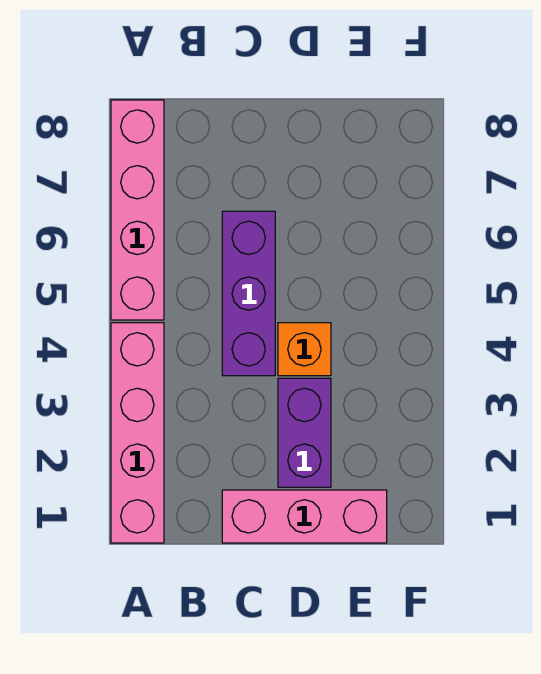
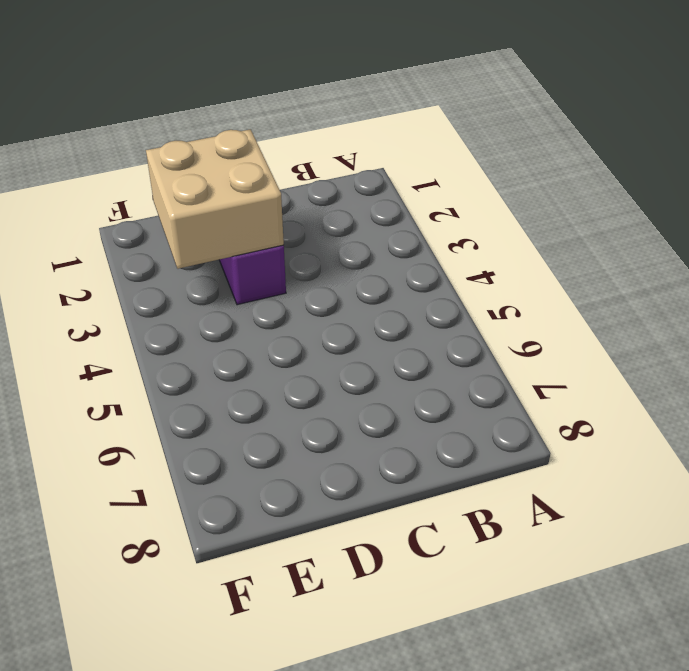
tan brick D2:E3 level 2 -> none
none -> pink brick A1:A4 level 1
none -> pink brick A5:A8 level 1

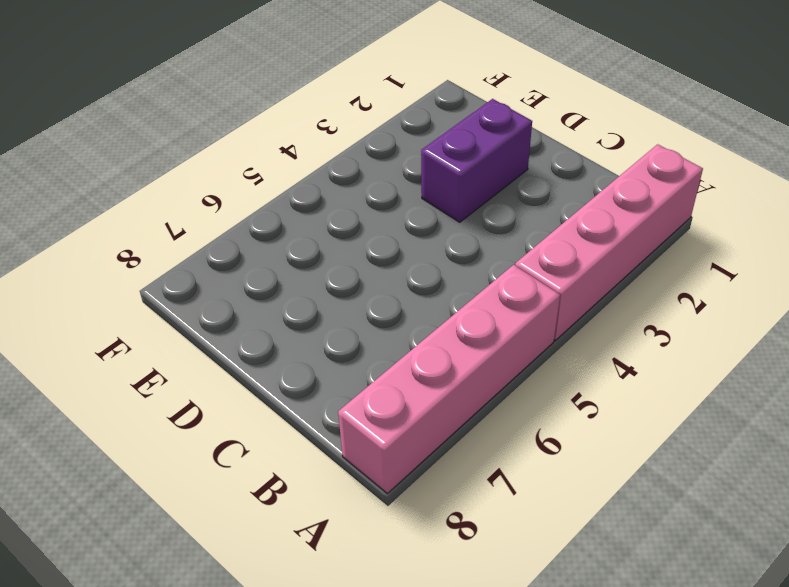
none -> pink brick C1:E1 level 1
none -> purple brick C4:C6 level 1

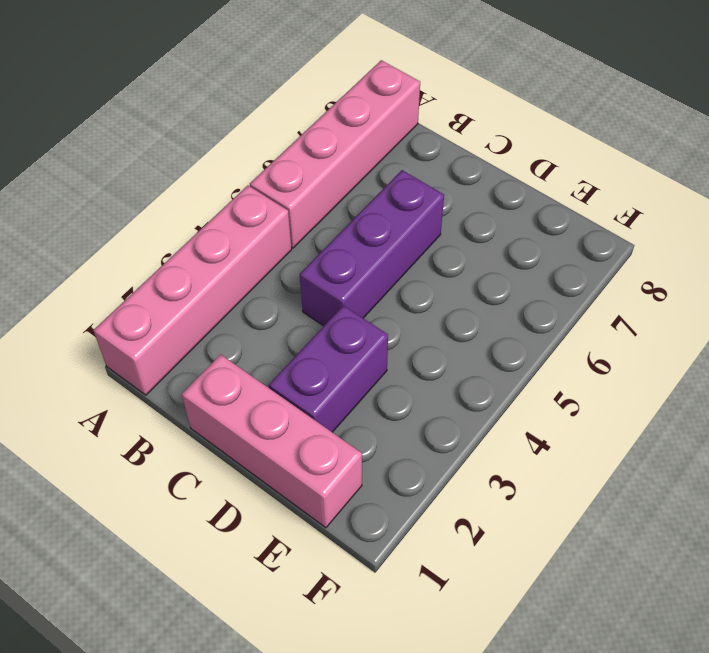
none -> orange brick D4 level 1

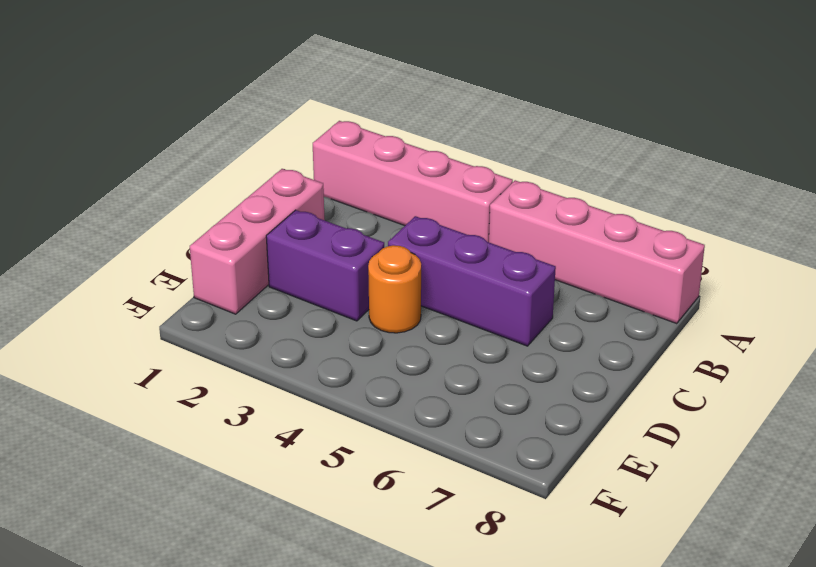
orange round brick D4 level 1 -> orange brick D4 level 1

